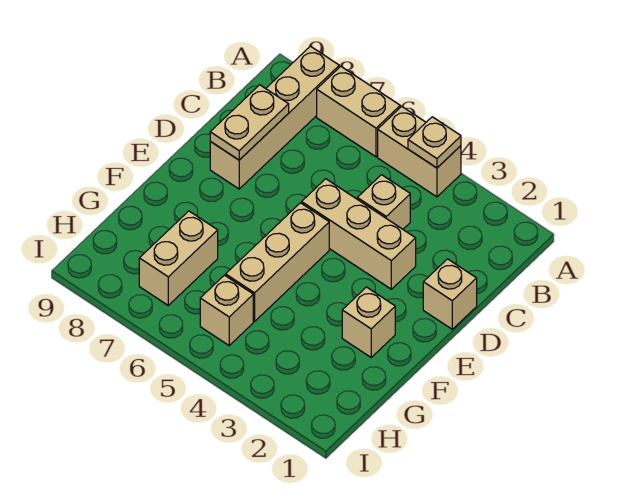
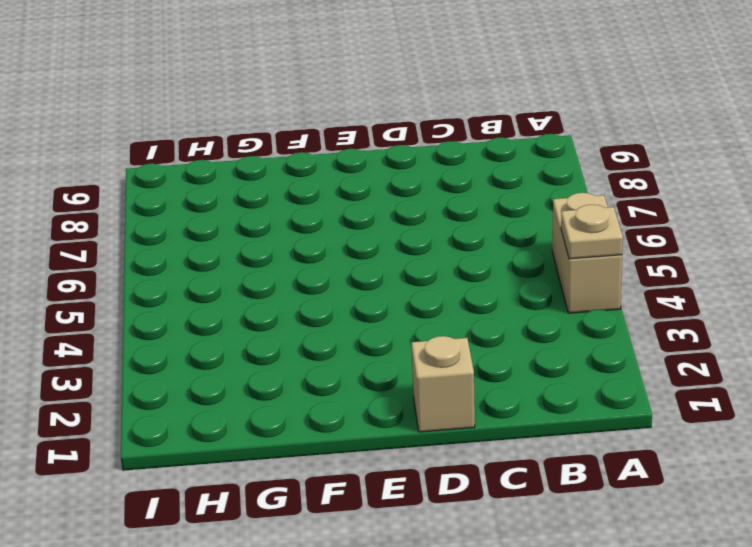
none -> tan brick A6:A7 level 1
none -> tan brick A8:D8 level 1
none -> tan brick C4 level 1

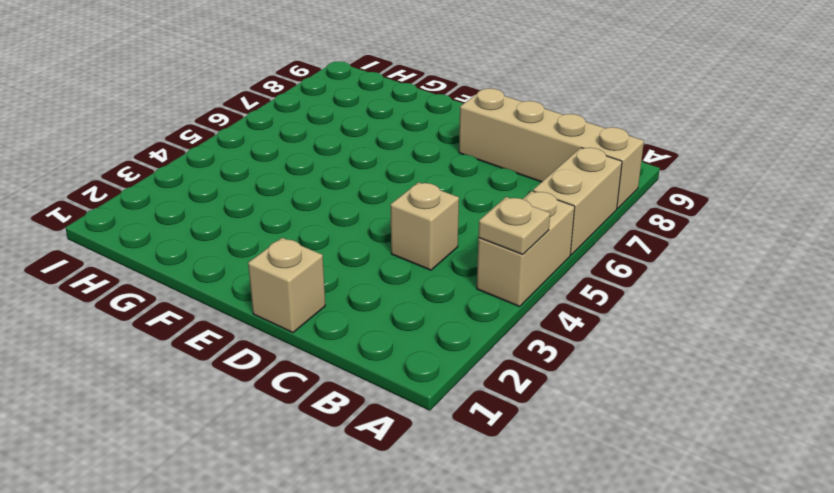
none -> tan brick D3:D5 level 1
none -> tan brick E5:G5 level 1
none -> tan brick F2 level 1

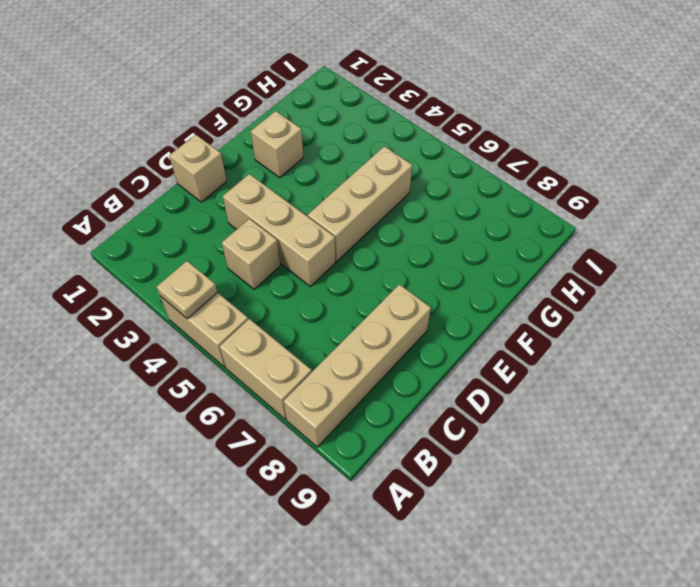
none -> tan brick G7:H7 level 1
none -> tan brick H5 level 1
none -> tan plate C8:D8 level 2

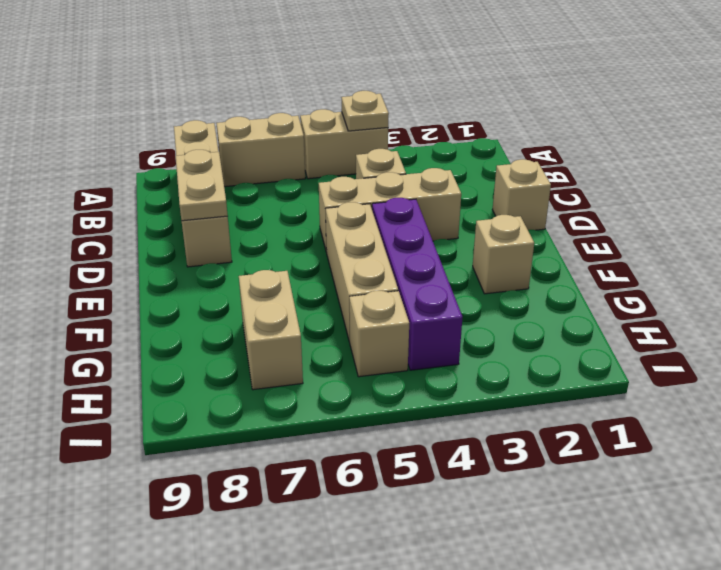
purple brick E4:H4 level 1 -> none

